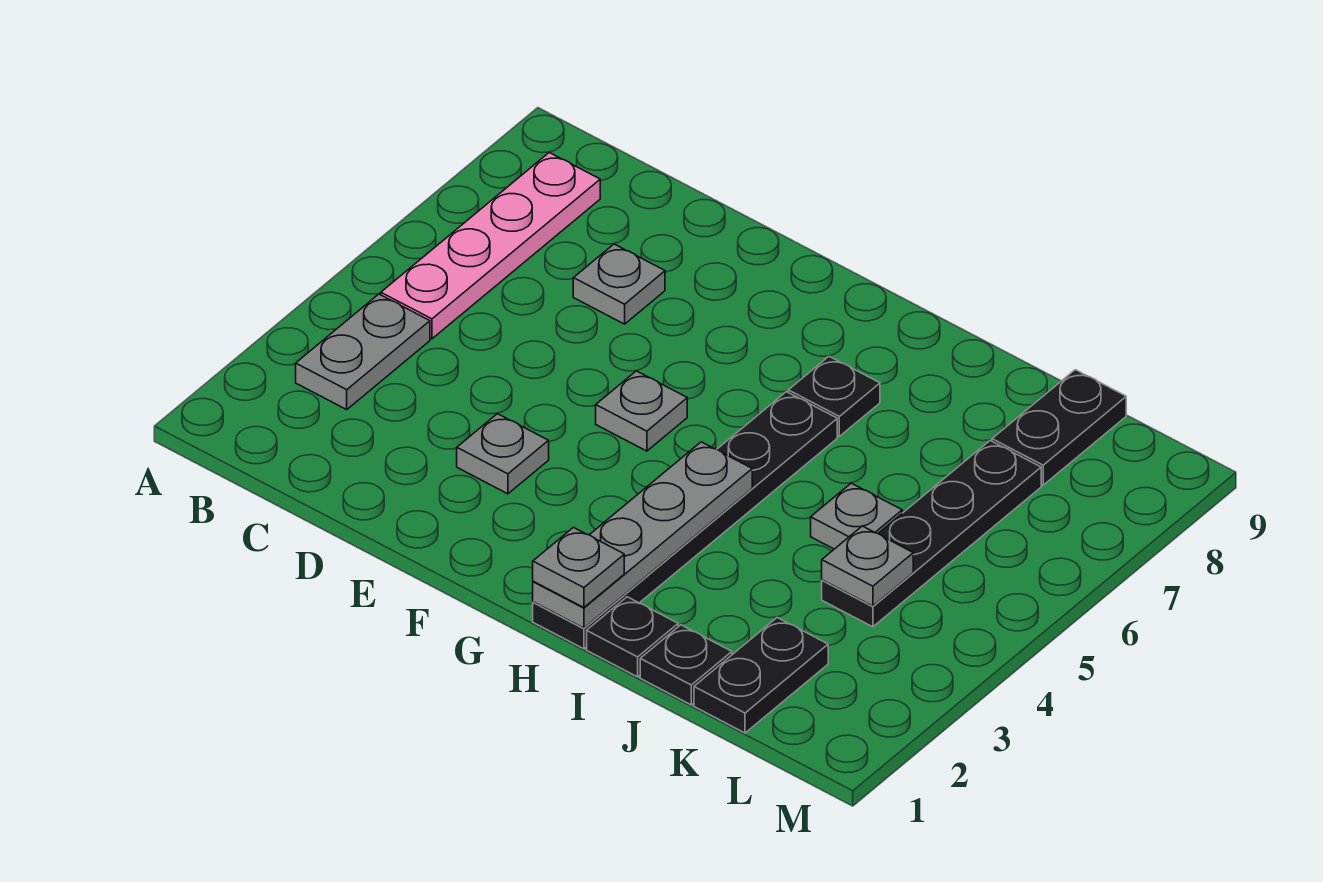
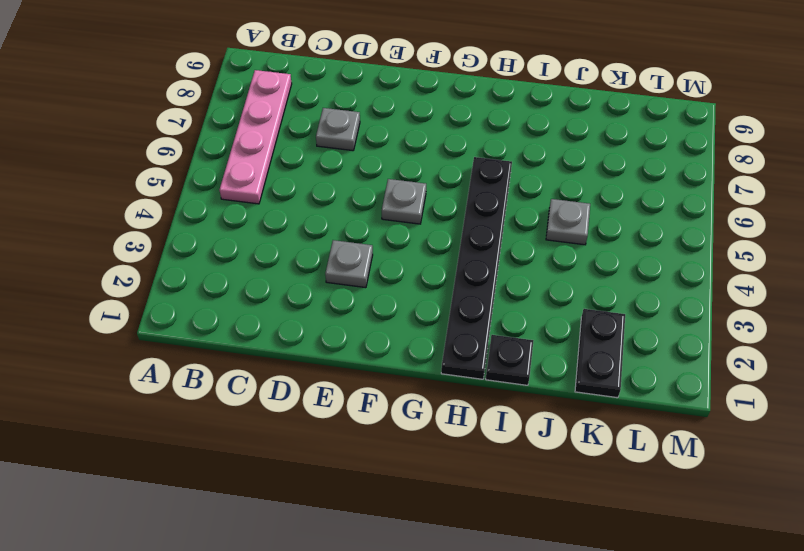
none -> grey plate B3:B4 level 1
none -> black plate H7 level 1
none -> black plate J1 level 1

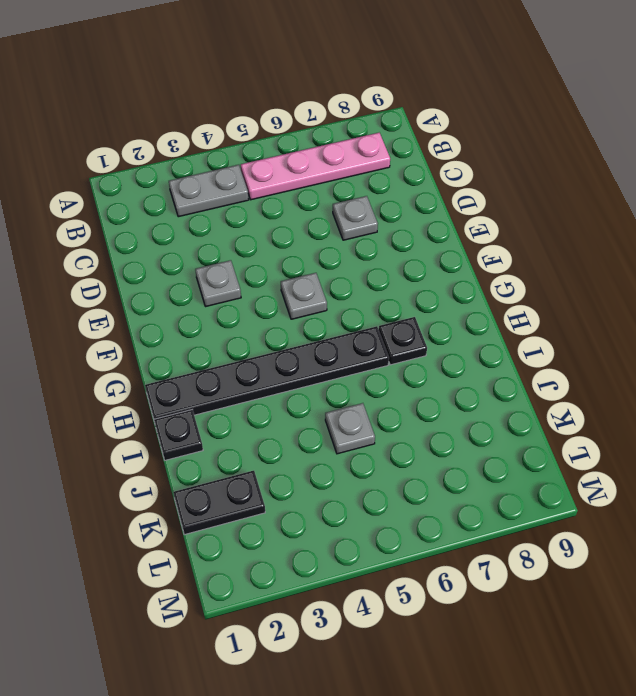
none -> black plate J1 level 1
none -> black plate K4:K7 level 1
none -> black plate K8:K9 level 1

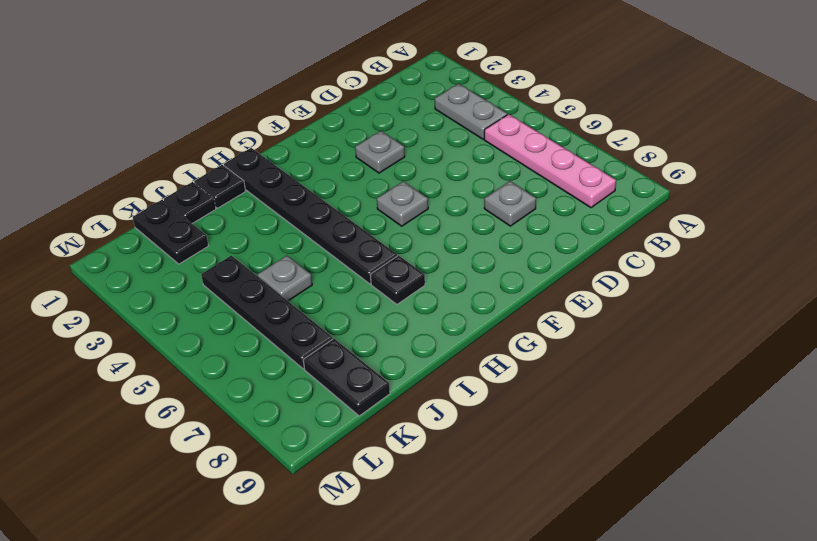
none -> grey plate H1:H4 level 2
none -> grey plate K4 level 2
none -> grey plate H1 level 3

